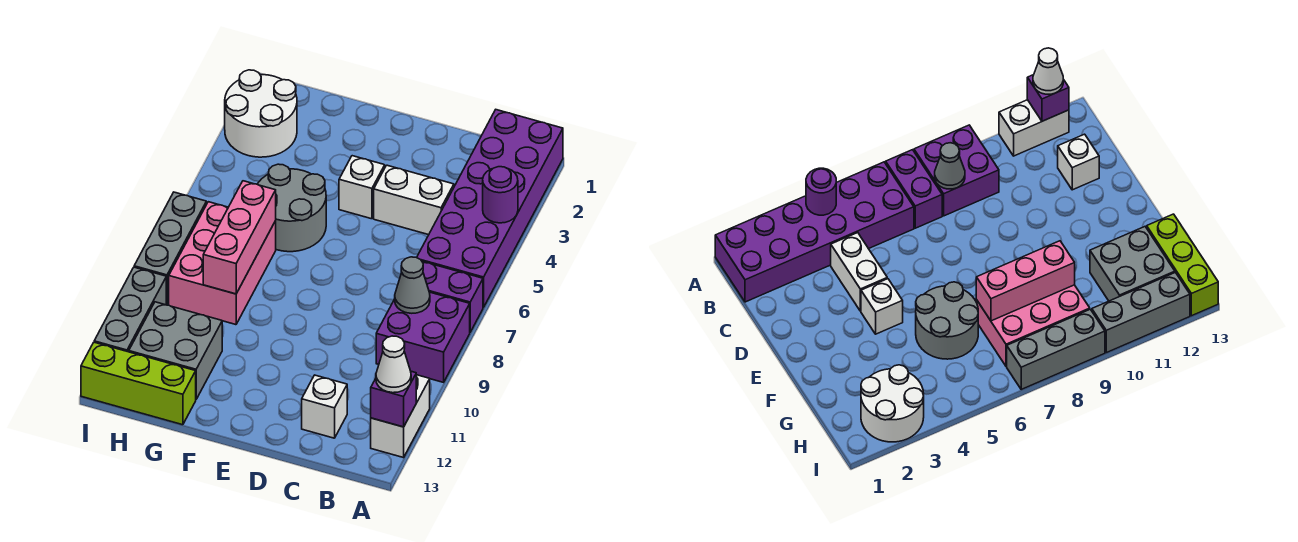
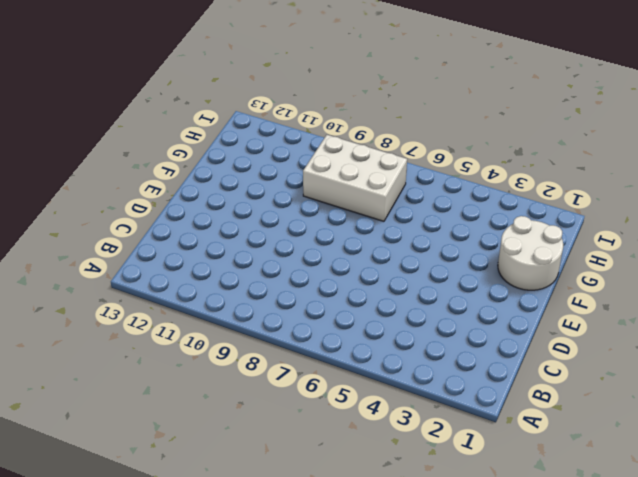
white round brick F1:G2 level 1 -> white round brick H2:I3 level 1
white brick G7:H9 level 1 -> pink brick G7:H9 level 1
none -> purple brick A1:B6 level 1
none -> purple brick A7:B7 level 1
none -> purple brick A8:B9 level 1

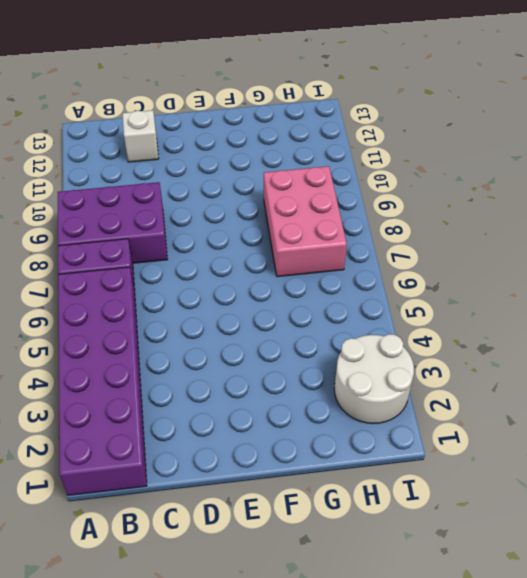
purple brick A8:C9 level 1 -> purple brick A8:B9 level 1
none -> white brick A11:A12 level 1
none -> white brick C4:D4 level 1
none -> white brick E4 level 1

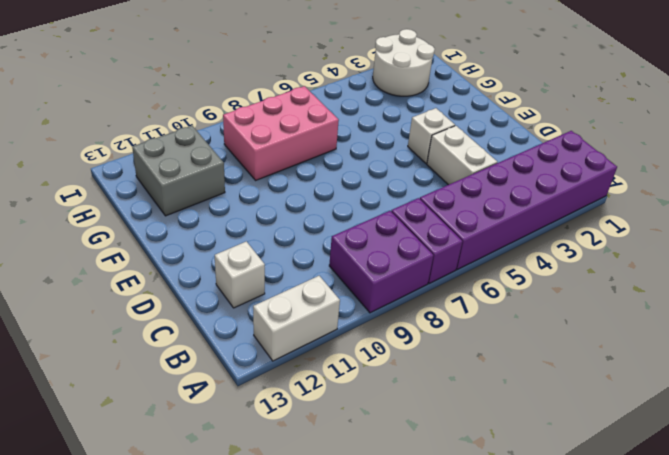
none -> grey round brick F5:G6 level 1
none -> lime brick G13:I13 level 1
none -> grey brick I7:I9 level 1

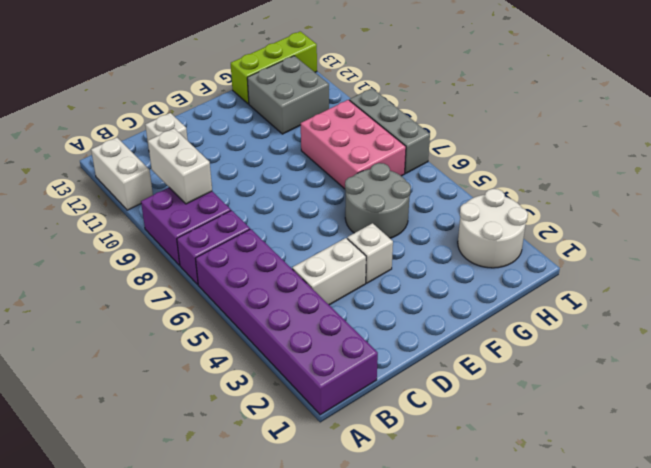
white brick B9:B10 level 2 -> none
none -> grey brick I10:I12 level 1
none -> purple round brick A4 level 2
none -> purple brick A12 level 2

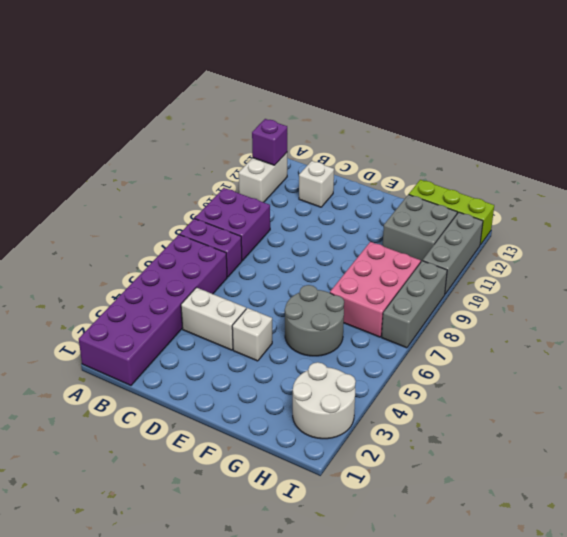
none -> purple round brick A4 level 2
none -> grey cone B8 level 2
none -> pink brick G7:G9 level 2

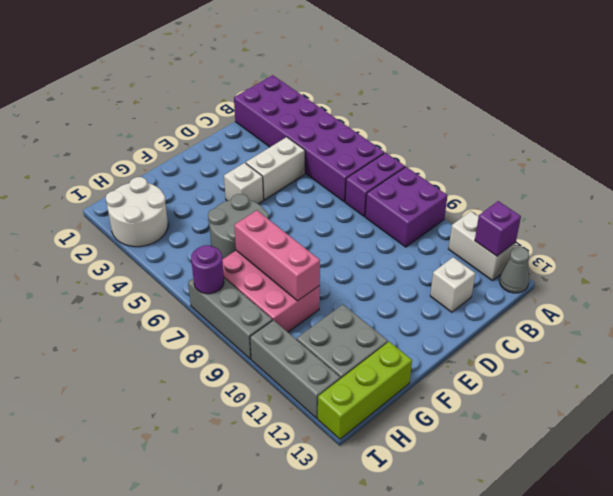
grey cone A13 level 1 -> grey cone B8 level 2
purple round brick I7 level 2 -> purple round brick A4 level 2
none -> white cone A12 level 3

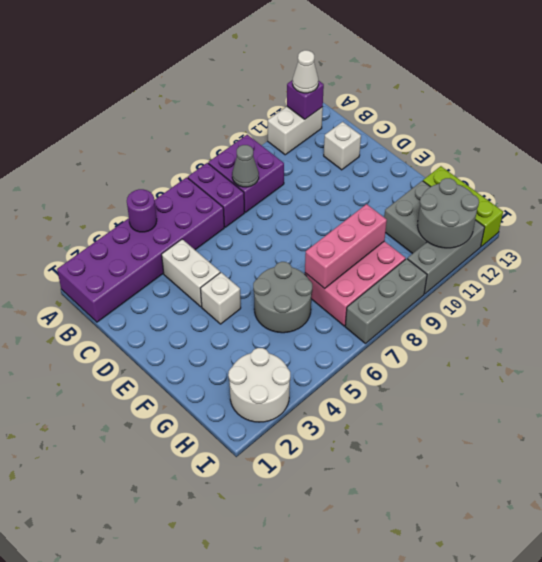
grey round brick H11:I12 level 2 -> none

